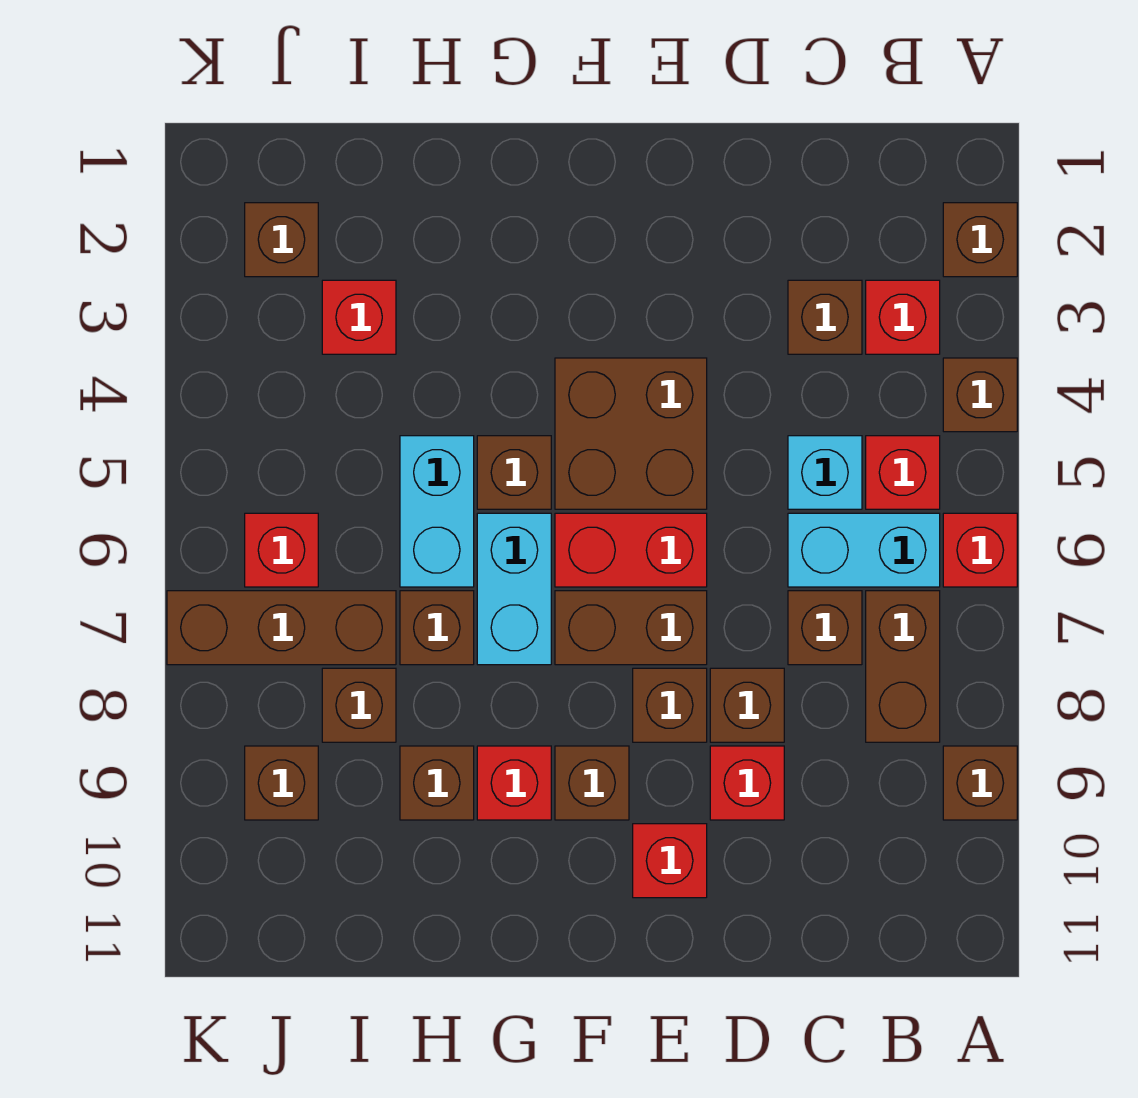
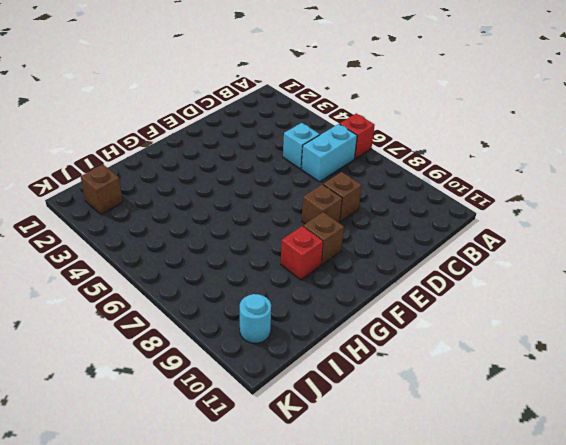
cyan round brick J10 level 1 -> none
none -> brown brick A2 level 1
none -> brown brick A4 level 1
none -> brown brick A9 level 1
none -> red brick B3 level 1

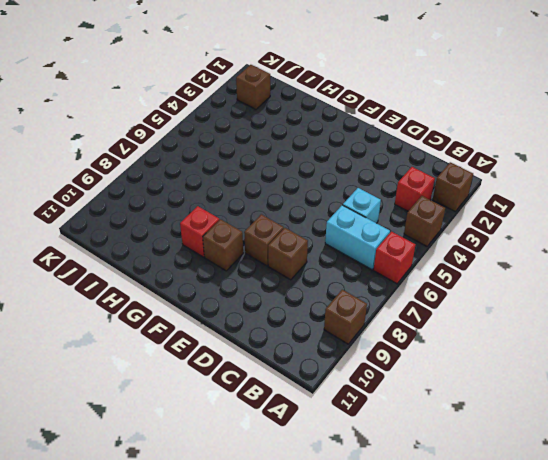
none -> red brick B5 level 1
none -> brown brick B7:B8 level 1
none -> brown brick C3 level 1
none -> brown brick C7 level 1

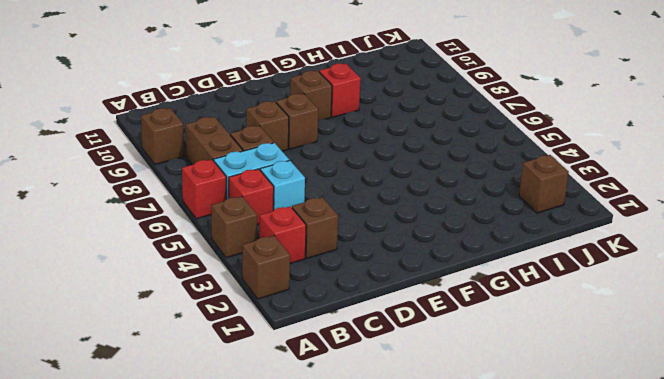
none -> red brick D9 level 1
none -> brown brick E4:F5 level 1
none -> red brick E6:F6 level 1
none -> brown brick E7:F7 level 1

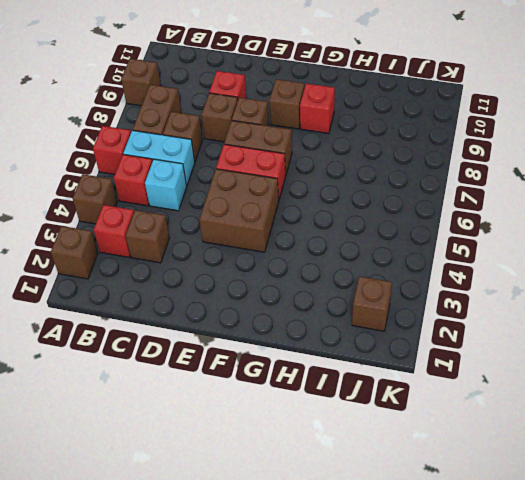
none -> red brick E10 level 1
none -> brown brick G5 level 1
none -> cyan brick G6:G7 level 1
none -> cyan brick H5:H6 level 1

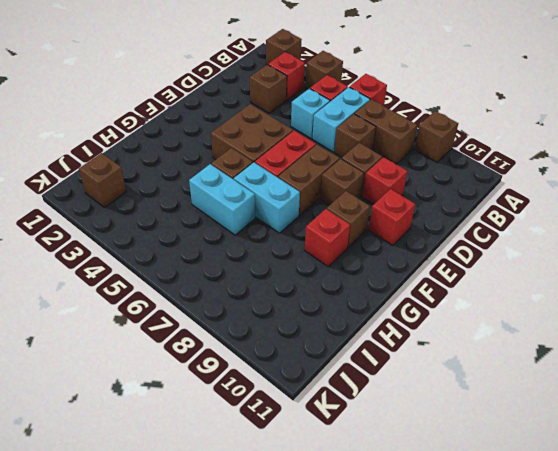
none -> brown brick H7 level 1
none -> brown brick H9 level 1
none -> red brick I3 level 1
none -> brown brick I7:K7 level 1

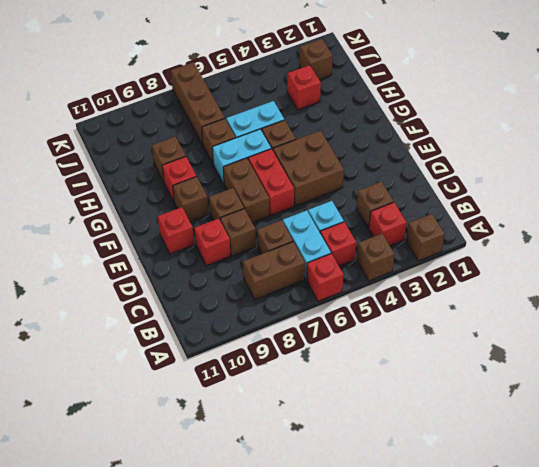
none -> brown brick A9 level 1
none -> brown brick I8 level 1
none -> red brick J6 level 1
none -> brown brick J9 level 1

